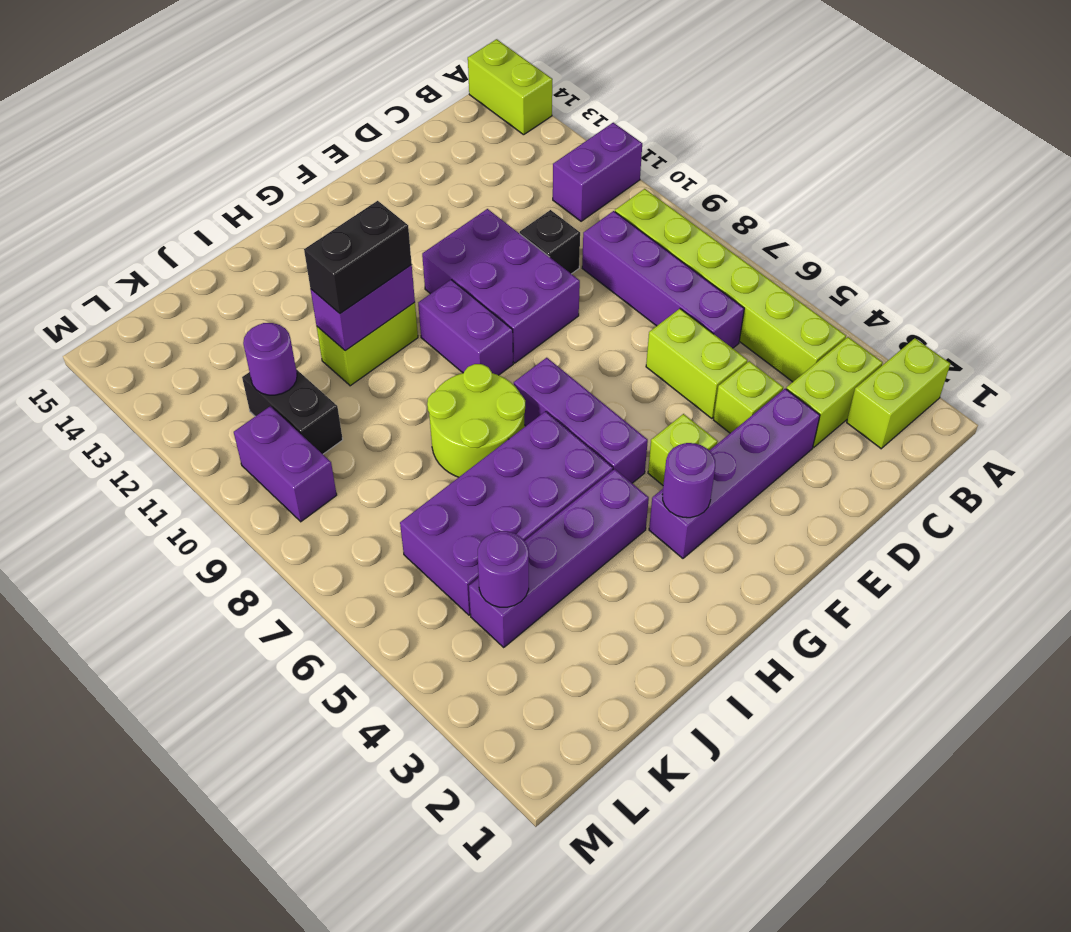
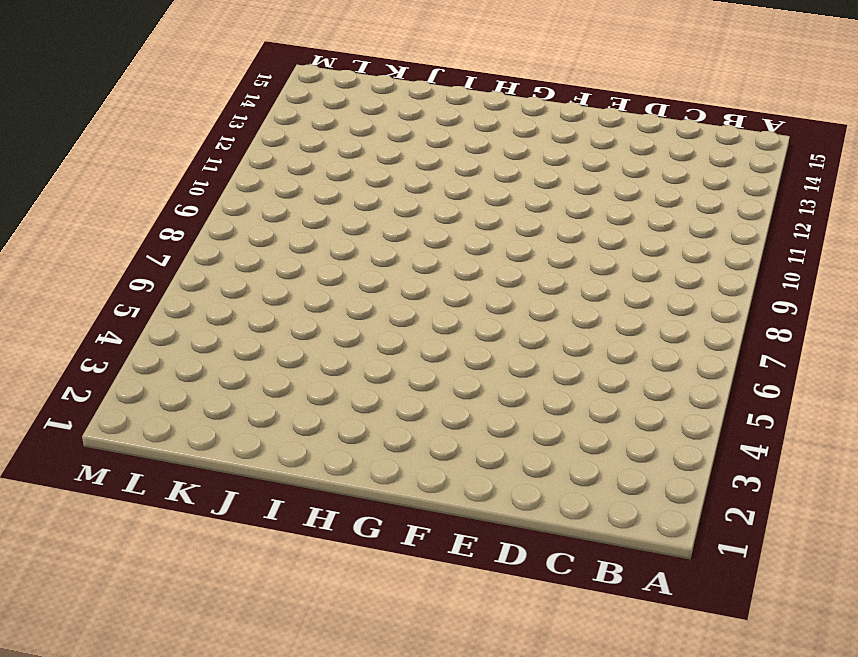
none -> lime brick A2:B2 level 1
none -> purple brick A11:B11 level 1
none -> lime brick A14:A15 level 1

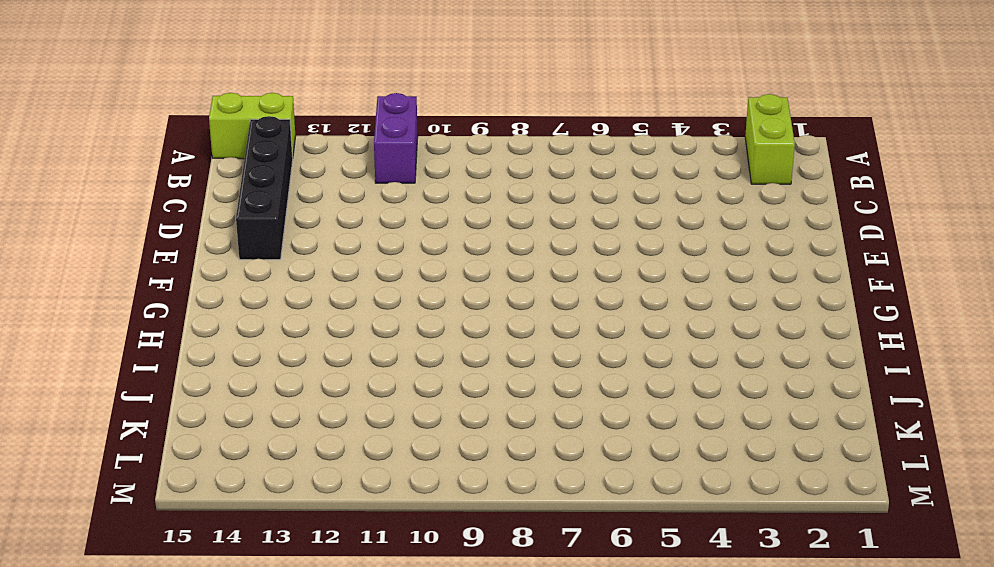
black brick B14:E14 level 1 -> none
none -> lime brick B3:C3 level 1
none -> lime brick B4:B9 level 1
none -> purple brick C6:C9 level 1

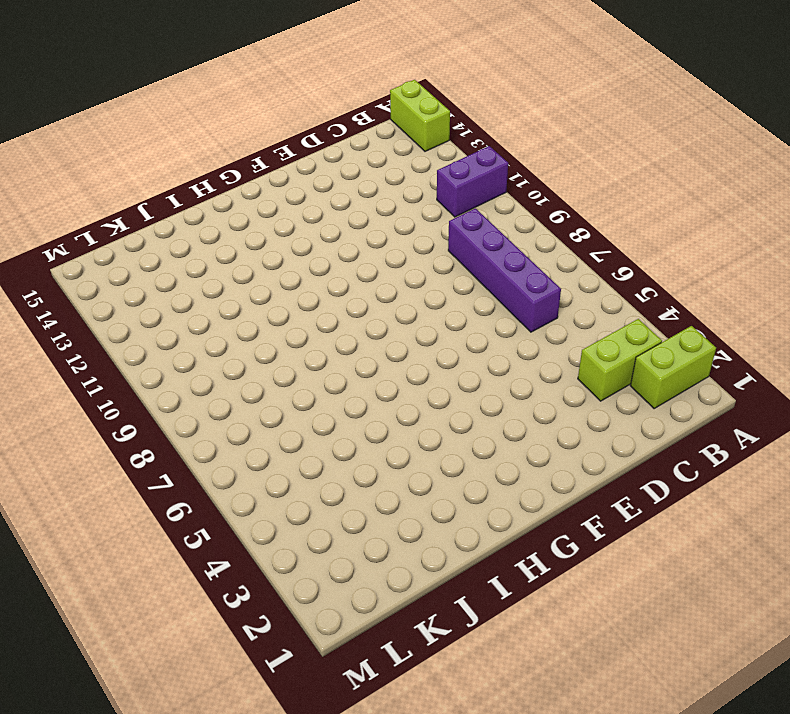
none -> lime brick B4:B9 level 1
none -> purple brick D3:G3 level 1
none -> lime brick D4 level 1

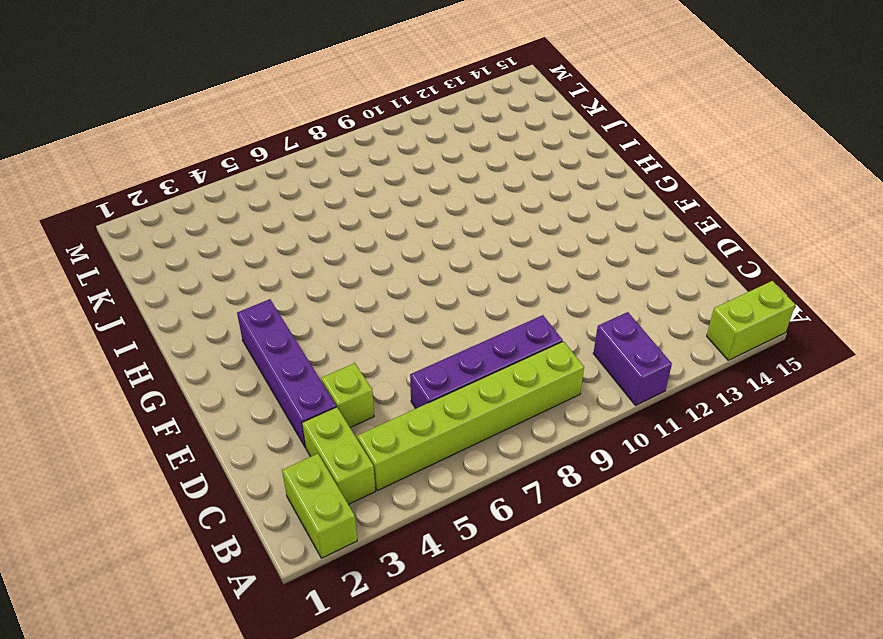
none -> lime brick D5:D6 level 1
none -> black brick D10 level 1
none -> purple brick E9:F11 level 1

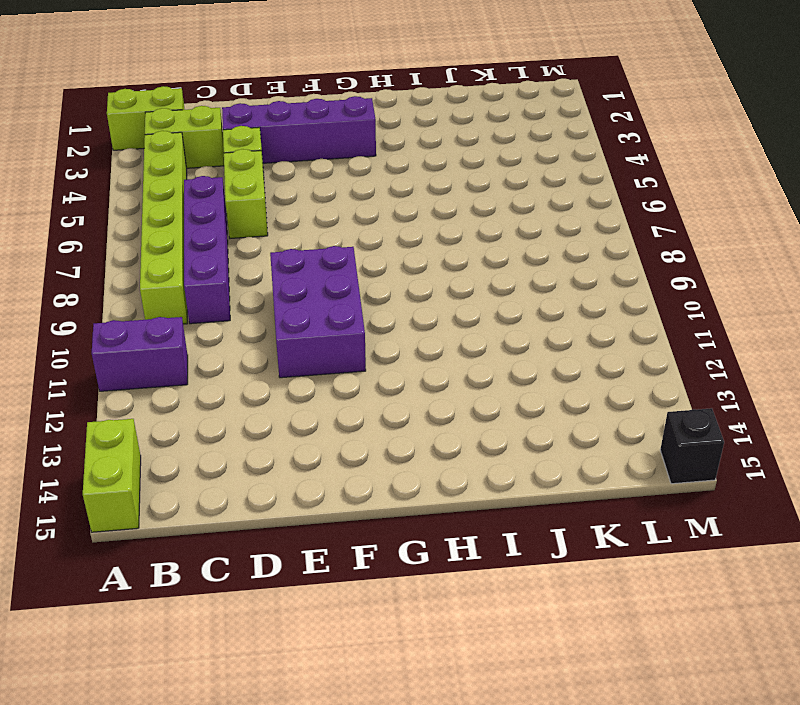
black brick M15 level 1 -> black brick D10 level 1
none -> lime brick F4 level 1
none -> purple brick G5:G7 level 1
none -> purple brick G9:G10 level 1

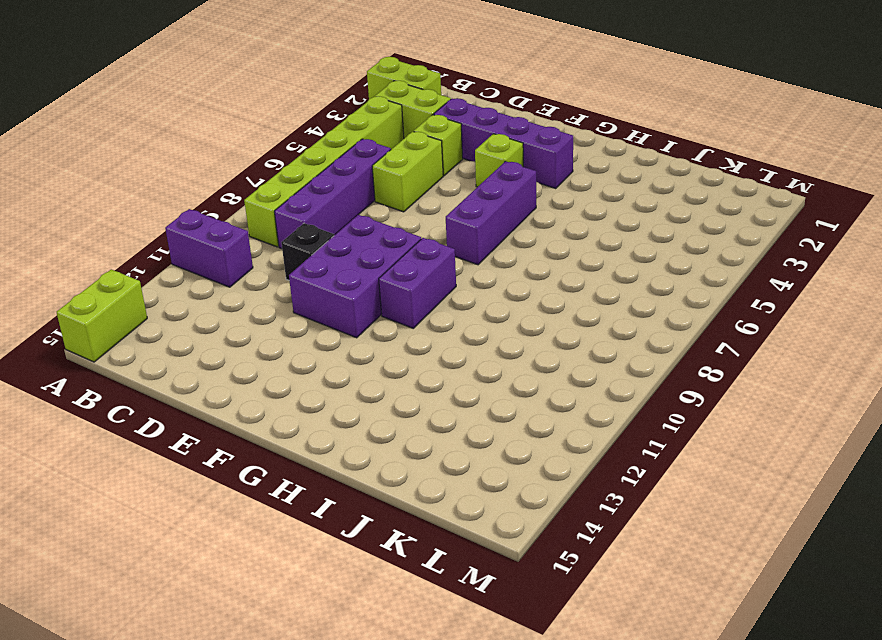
none -> purple brick H4:K4 level 1
none -> purple brick H5:K6 level 1
none -> lime round brick H7:I8 level 1

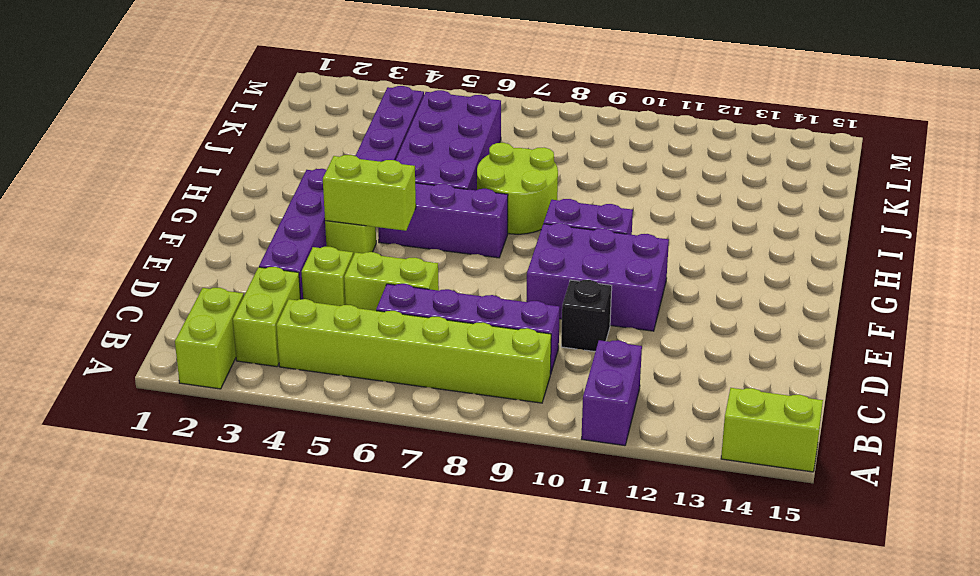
lime brick F4:F5 level 2 -> lime brick H11:I11 level 1
none -> black brick K10:K11 level 1
none -> purple brick L9:L10 level 1
none -> purple round brick G3 level 2

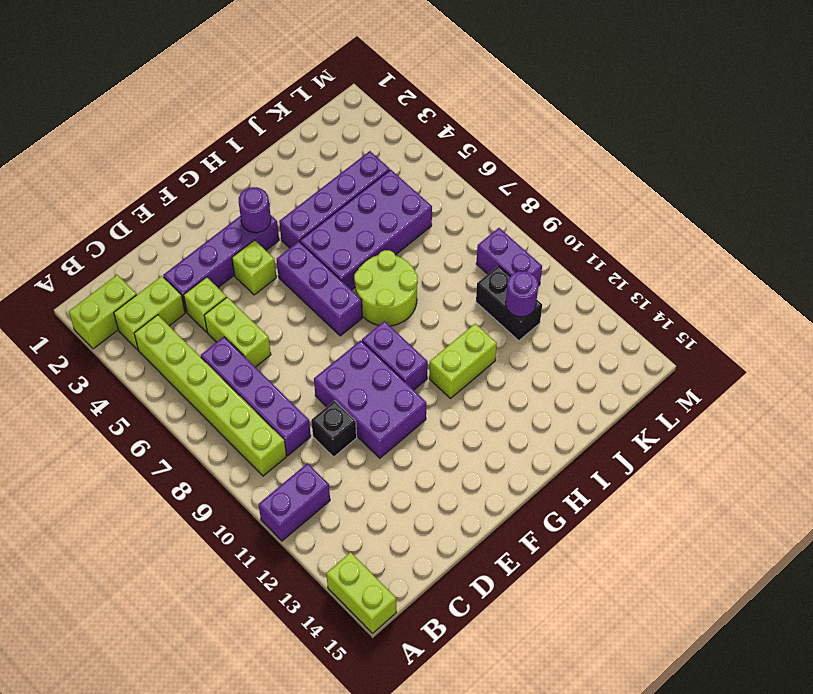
none -> purple brick H11:I11 level 2
none -> purple round brick K4 level 2
none -> black brick H11:I11 level 3

